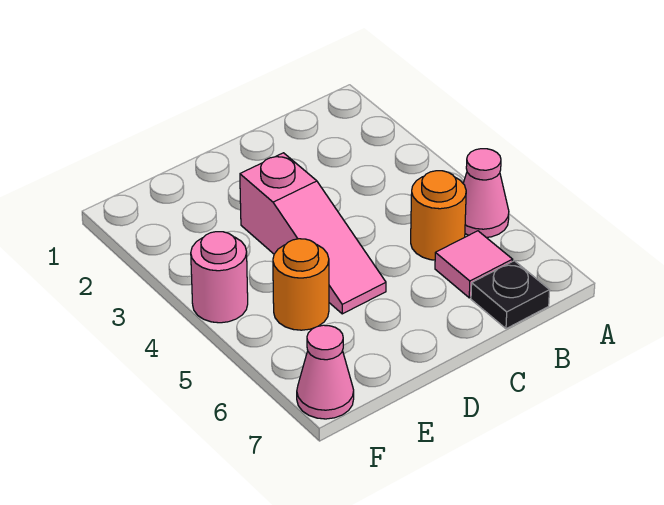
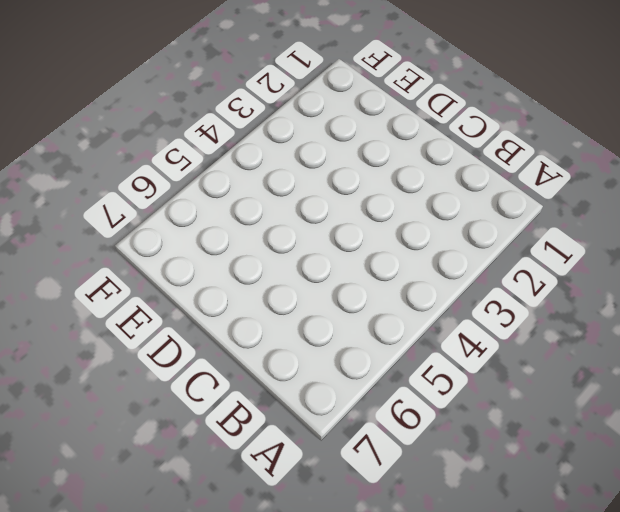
none -> pink cone A5 level 1
none -> orange round brick B5 level 1

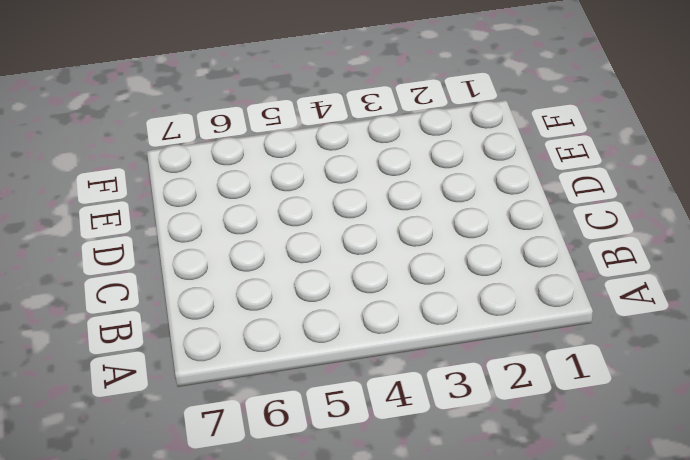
none -> pink cone A5 level 1
none -> orange round brick B5 level 1

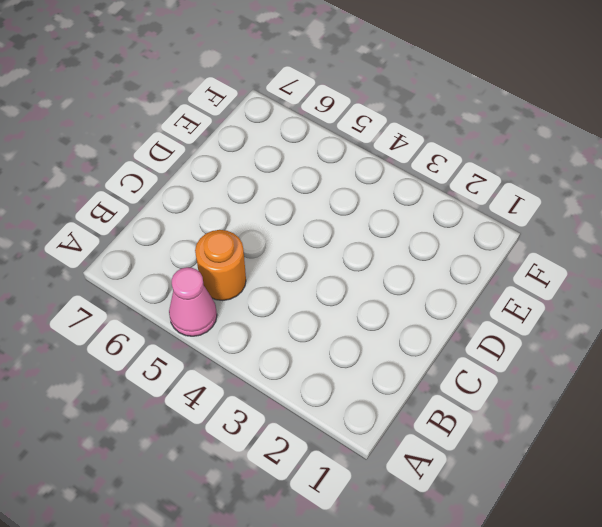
none -> pink tile B6 level 1
none -> black plate B7 level 1

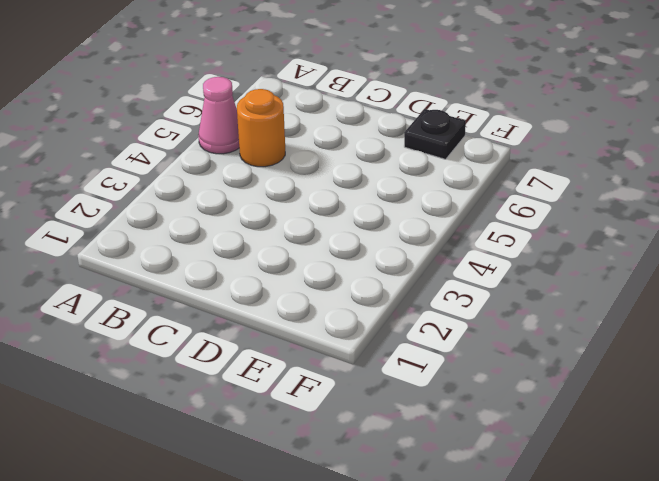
black plate E7 level 1 -> black plate B7 level 1
none -> pink tile B6 level 1
none -> pink slope D3:D5 level 1 top 3

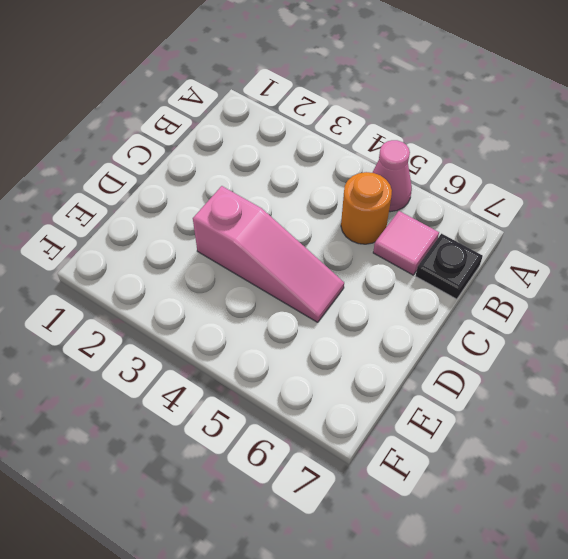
none -> orange round brick E5 level 1
none -> pink round brick F4 level 1

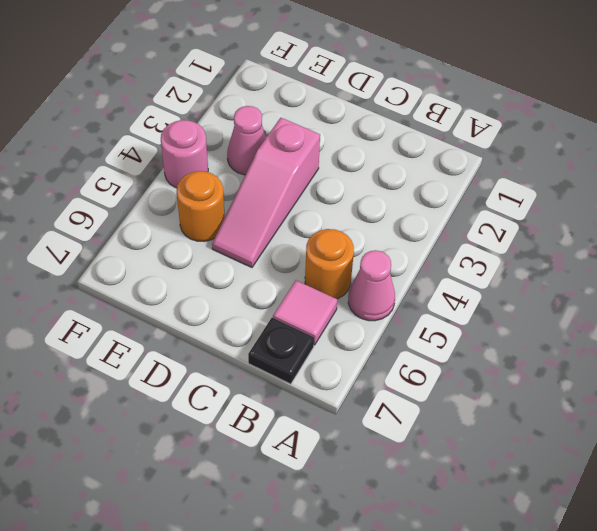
pink cone E3 level 1 -> pink cone F7 level 1

